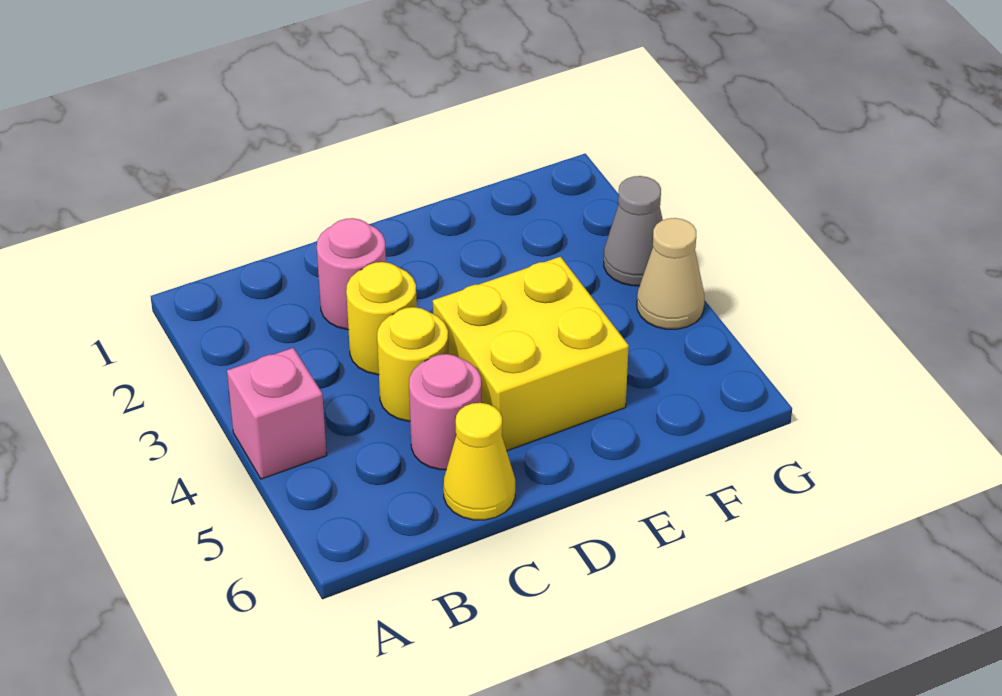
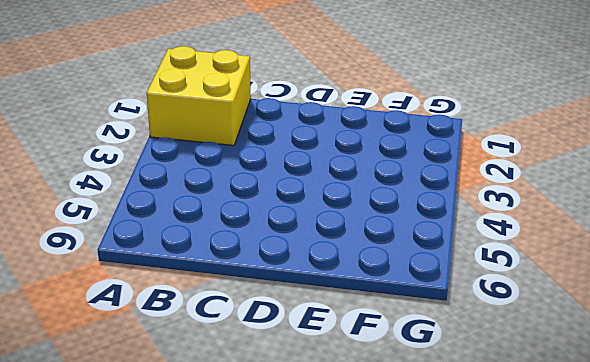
yellow brick A1:B2 level 1 -> yellow brick D4:E5 level 1
none -> pink brick A4 level 1
none -> pink round brick C2 level 1

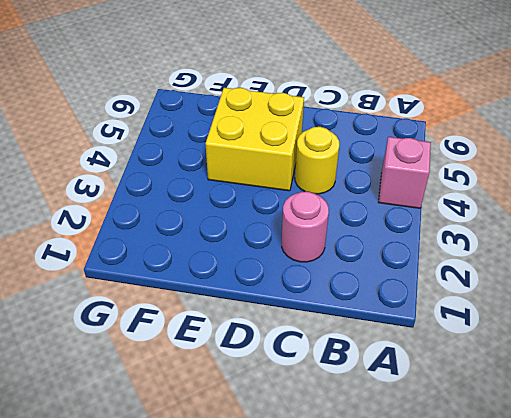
none -> yellow round brick C3 level 1
none -> pink round brick C5 level 1

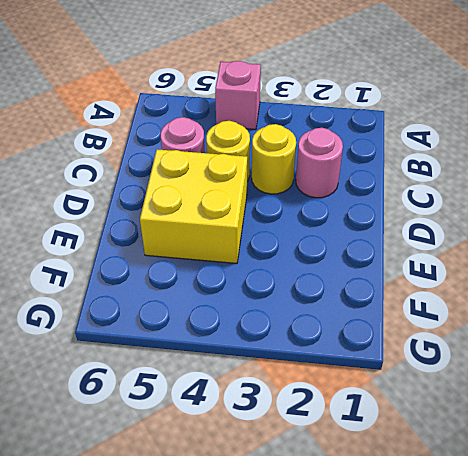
none -> yellow cone C6 level 1
none -> grey cone G3 level 1

